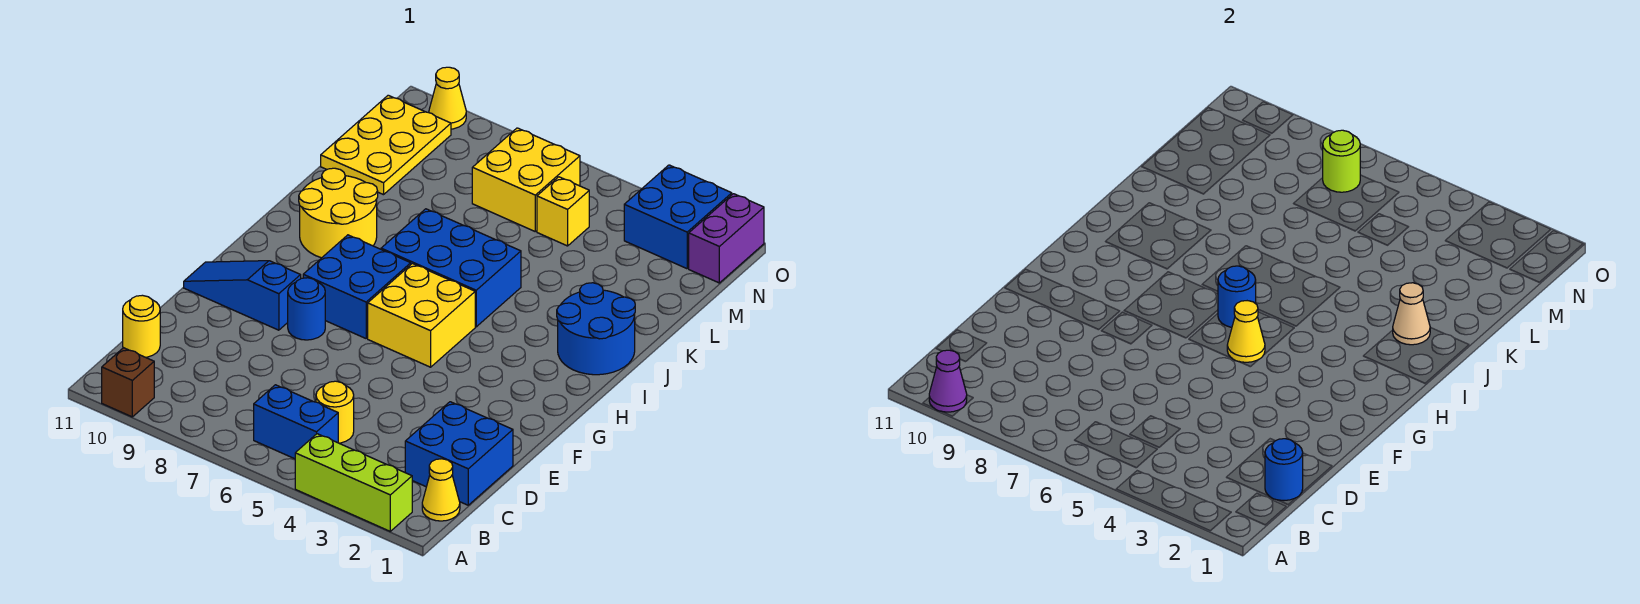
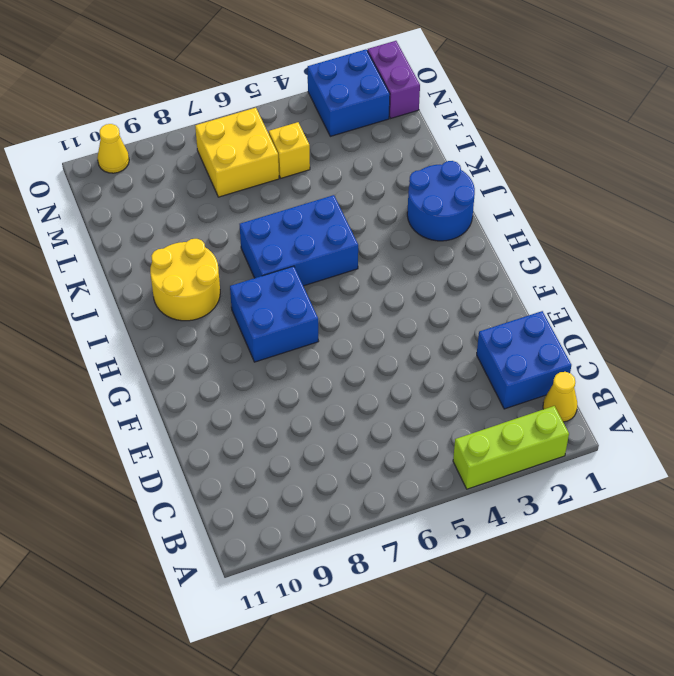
none -> brown brick A10 level 1
none -> blue brick B5:B6 level 1
none -> yellow round brick C5 level 1

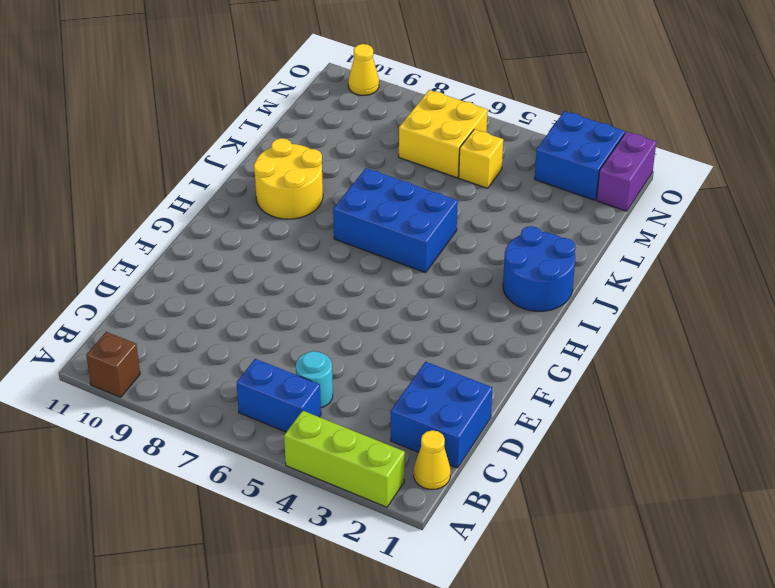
cyan round brick C5 level 1 -> yellow round brick C5 level 1
none -> yellow round brick C11 level 1
none -> blue round brick F8 level 1
none -> blue slope F9:F11 level 1 top 9

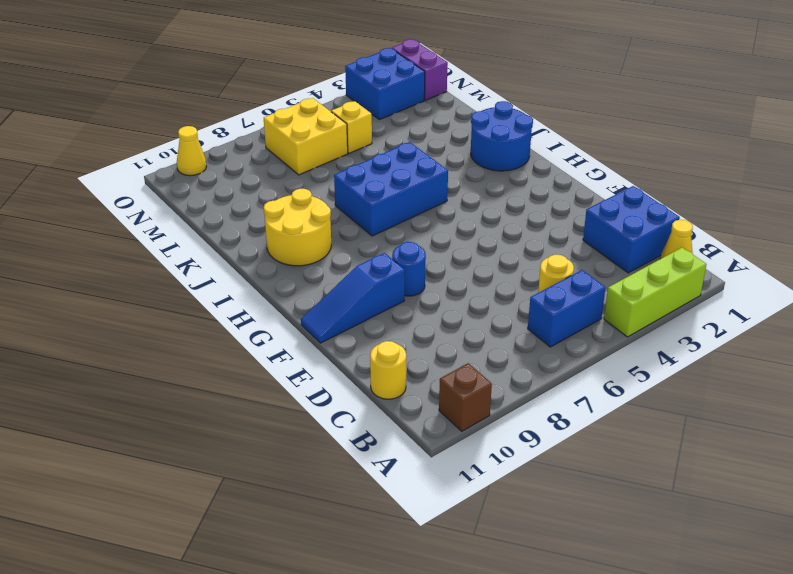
none -> yellow brick G5:H6 level 1
none -> blue brick G7:H8 level 1
none -> yellow plate L10:N11 level 1

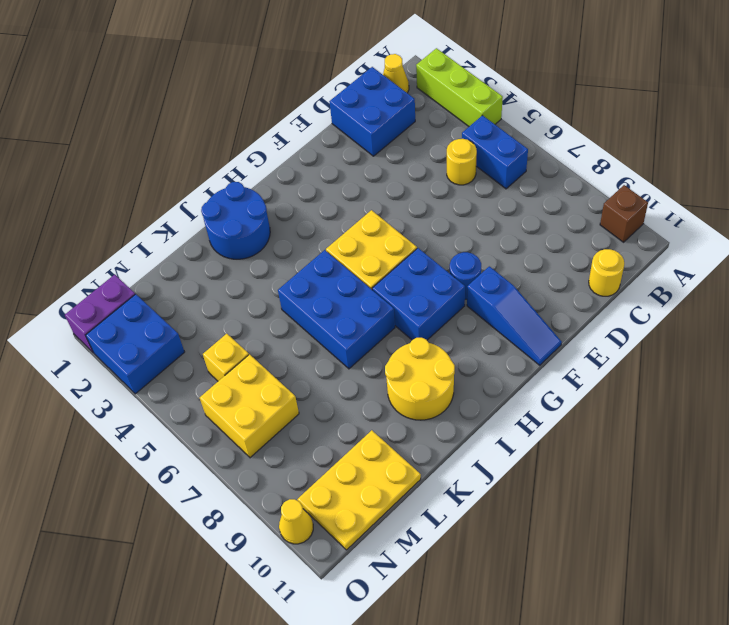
none -> purple cone A10 level 2
none -> blue round brick C1 level 2
none -> yellow cone G5 level 2

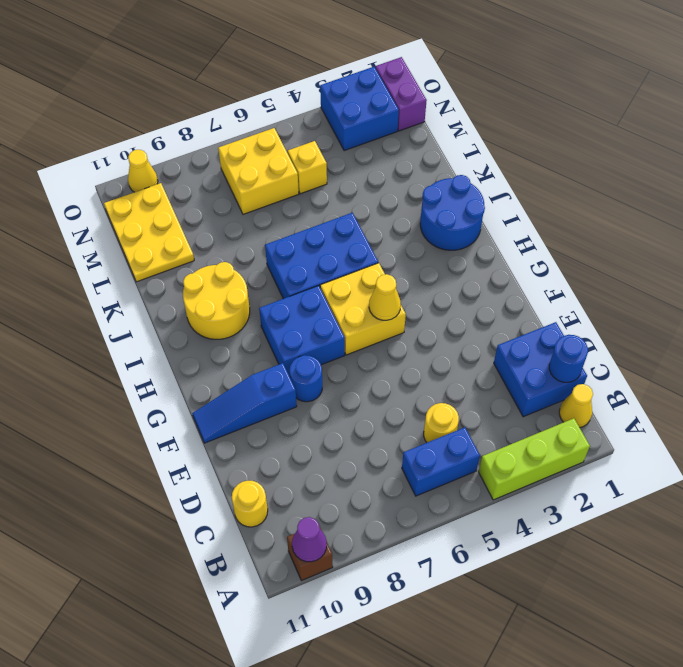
none -> blue round brick H6 level 2
none -> tan cone J2 level 2
none -> lime round brick N7 level 2

